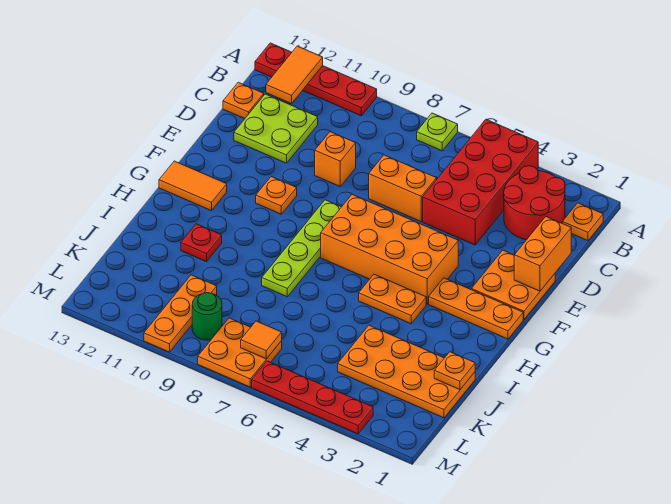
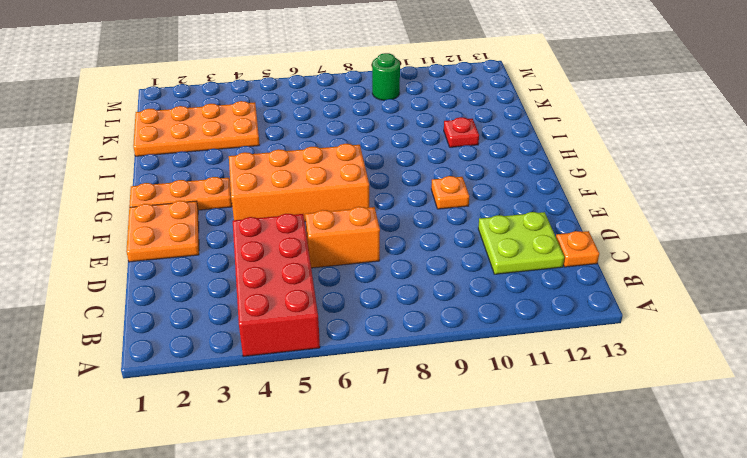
none -> lime plate A7 level 1
none -> red plate A10:A13 level 1
none -> orange plate B1 level 1

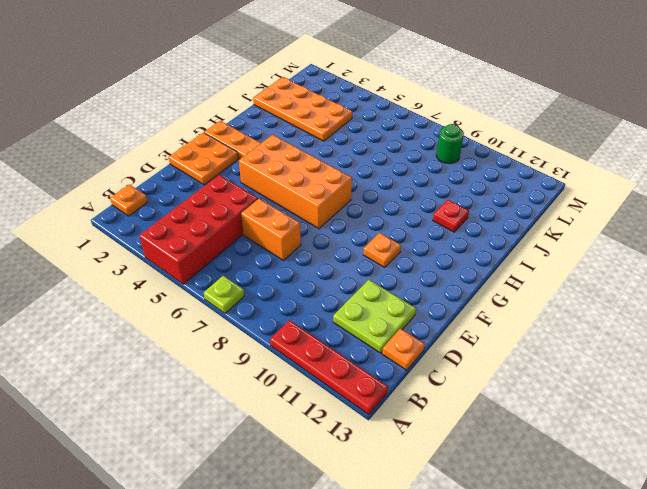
none -> red round brick B2:C3 level 1
none -> orange brick D9 level 1
none -> lime plate F8:I8 level 1

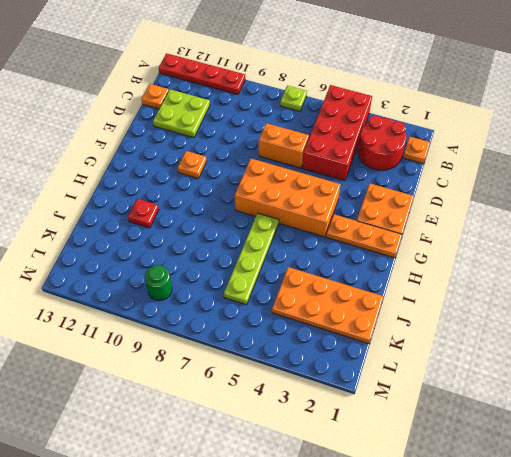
lime plate H6:K6 level 1 -> lime plate F8:I8 level 1
none -> orange brick D9 level 1
none -> orange tile G12:G13 level 1
none -> orange plate H4:H5 level 1

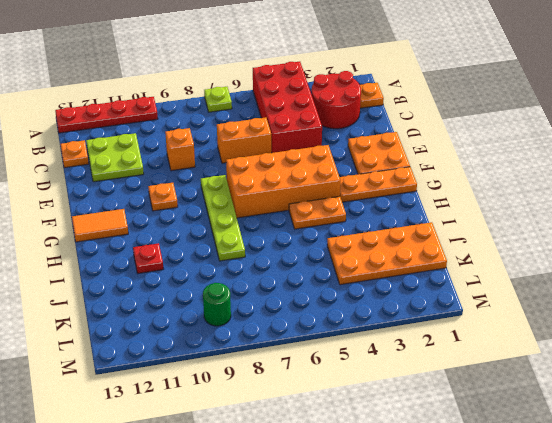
none -> orange plate K10:M10 level 1
none -> orange plate L7:M8 level 1
none -> red plate M3:M6 level 1

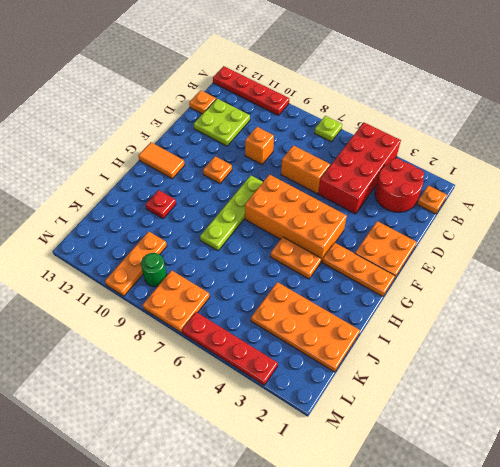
none -> orange tile A12:B12 level 2
none -> orange brick D1:E1 level 2
none -> orange plate J1 level 2

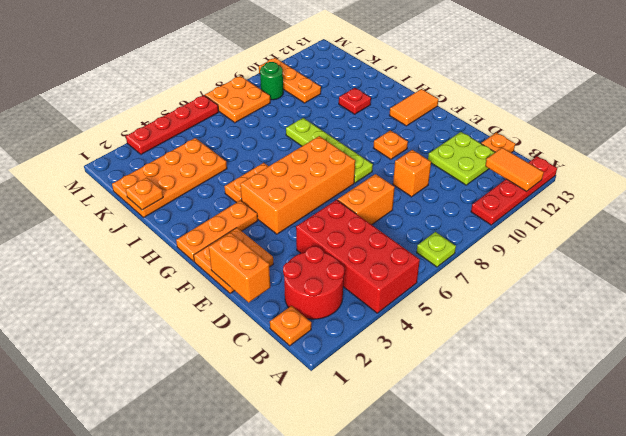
none -> orange tile L7 level 2

